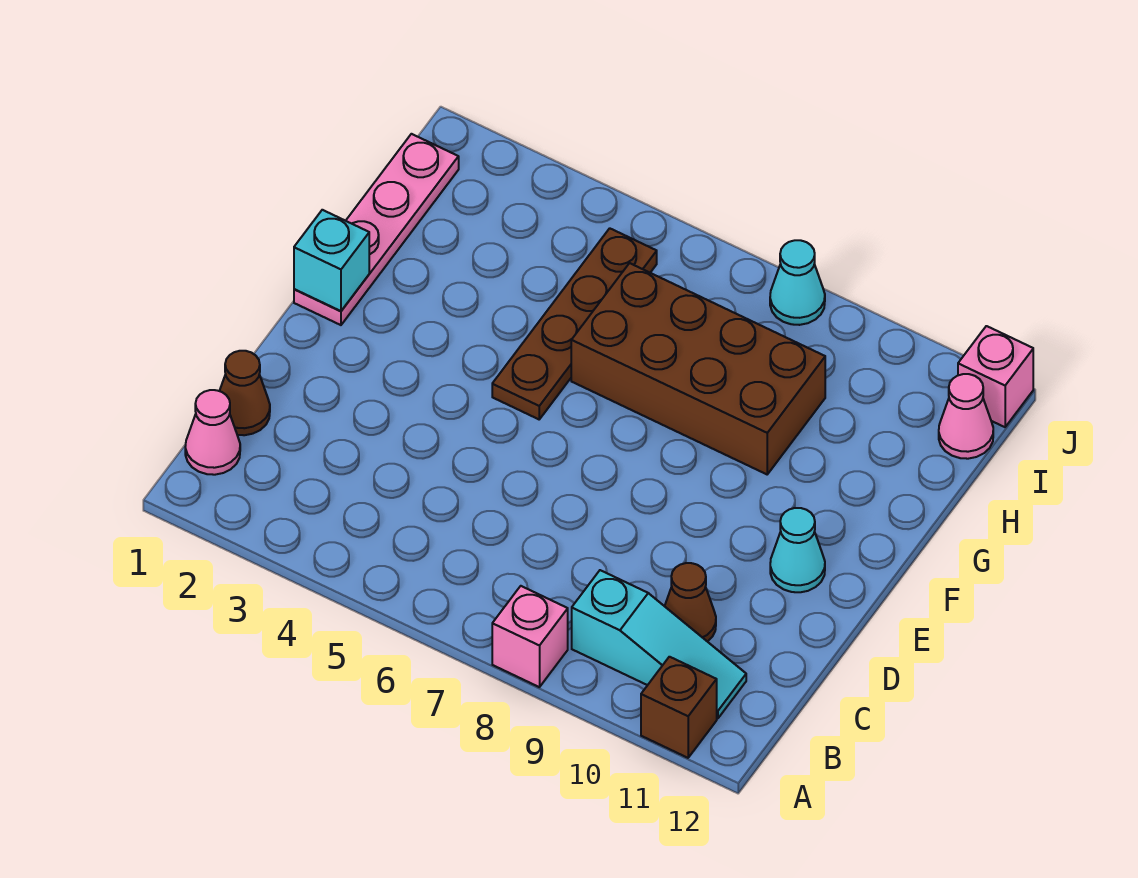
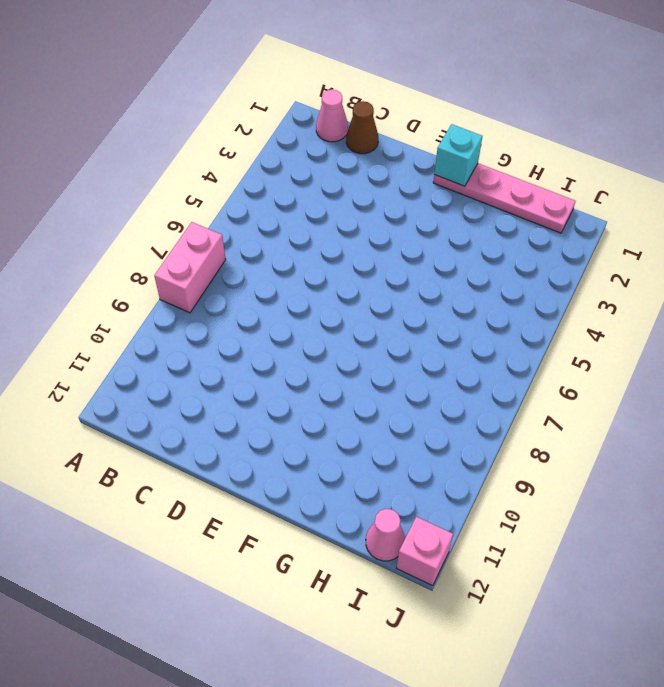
pink brick A7:A8 level 1 -> pink brick A8 level 1
none -> brown brick A11 level 1
none -> cyan slope B9:B11 level 1 top 9
none -> brown cone C10 level 1

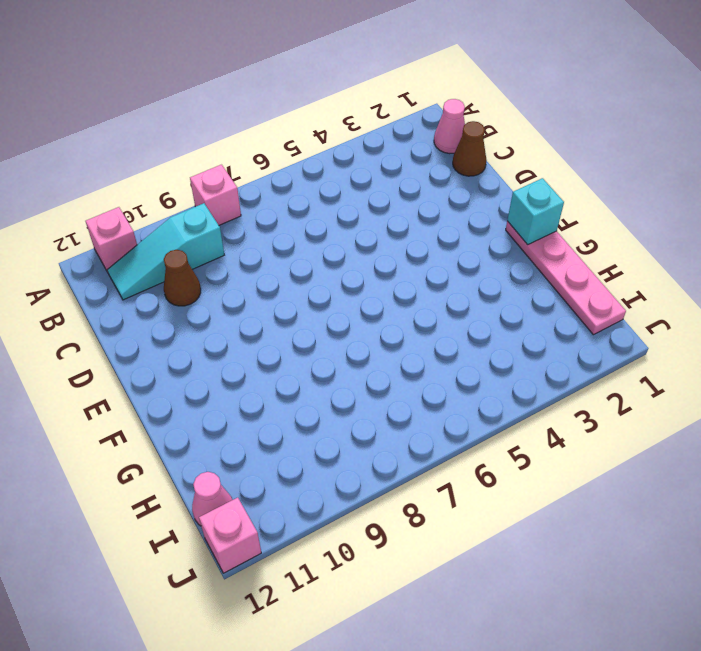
pink brick A11 level 1 -> brown brick A11 level 1
none -> cyan cone E11 level 1
none -> brown plate F5:I5 level 1
none -> brown brick G6:H9 level 1

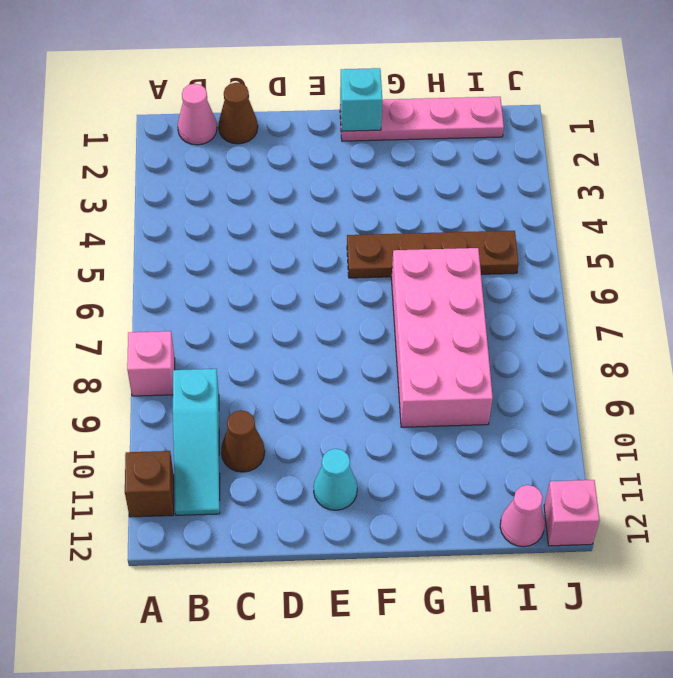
pink brick G6:H9 level 1 -> brown brick G6:H9 level 1
none -> cyan cone J8 level 1

